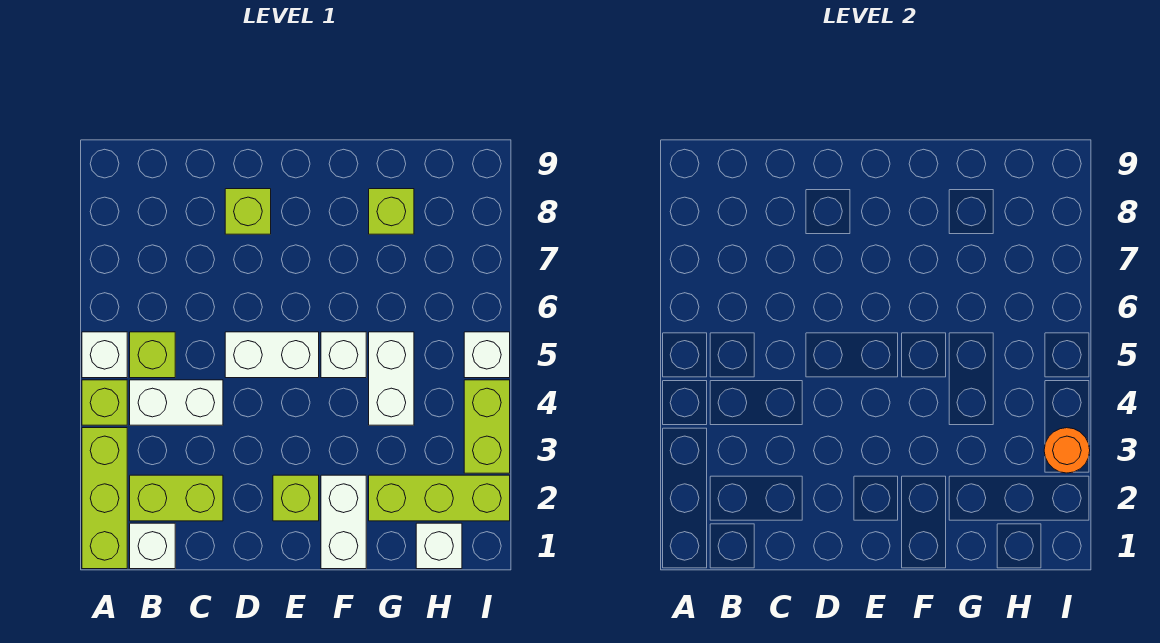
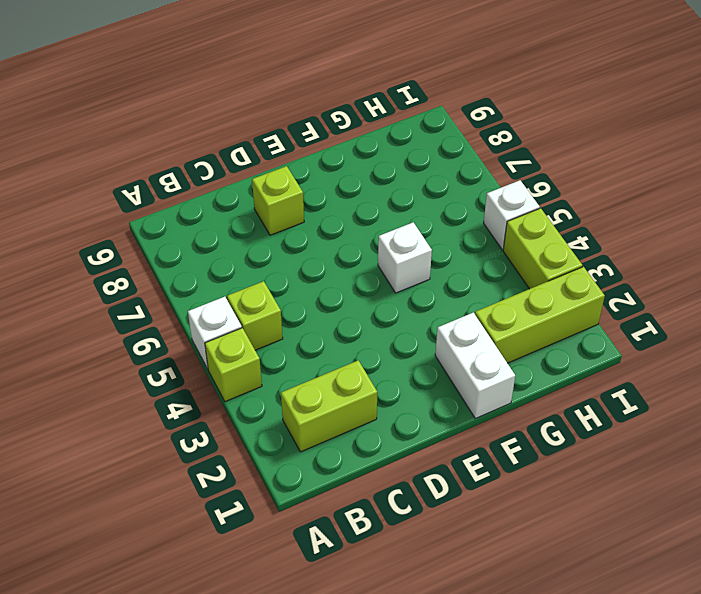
none -> lime brick A1:A3 level 1
none -> white brick B1 level 1
none -> white brick B4:C4 level 1

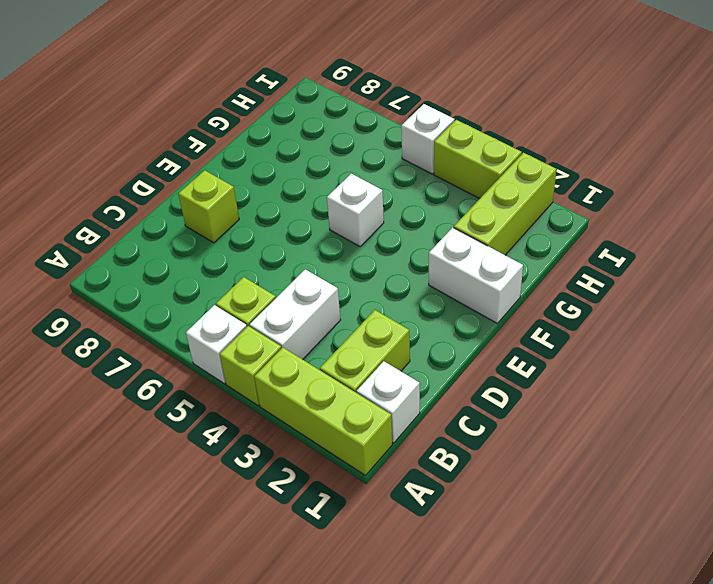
none -> white brick D5:E5 level 1
none -> lime brick E2 level 1
none -> white brick G4:G5 level 1

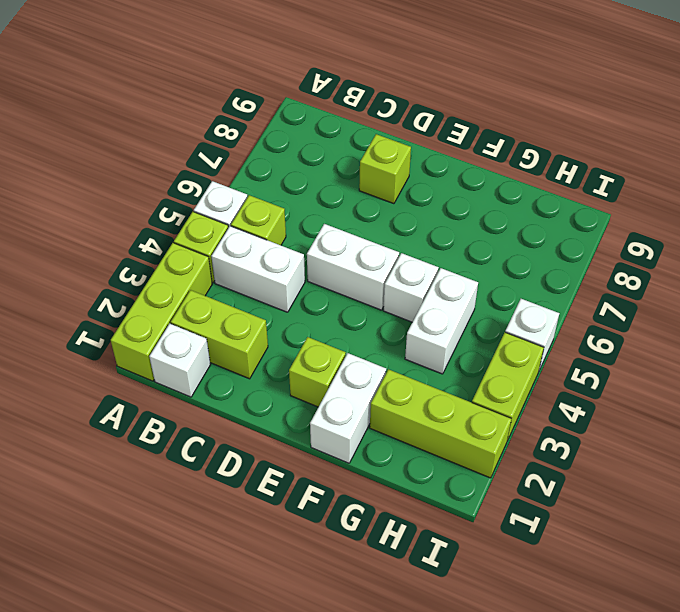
none -> lime brick G8 level 1
none -> white brick H1 level 1
none -> orange round brick I3 level 2

